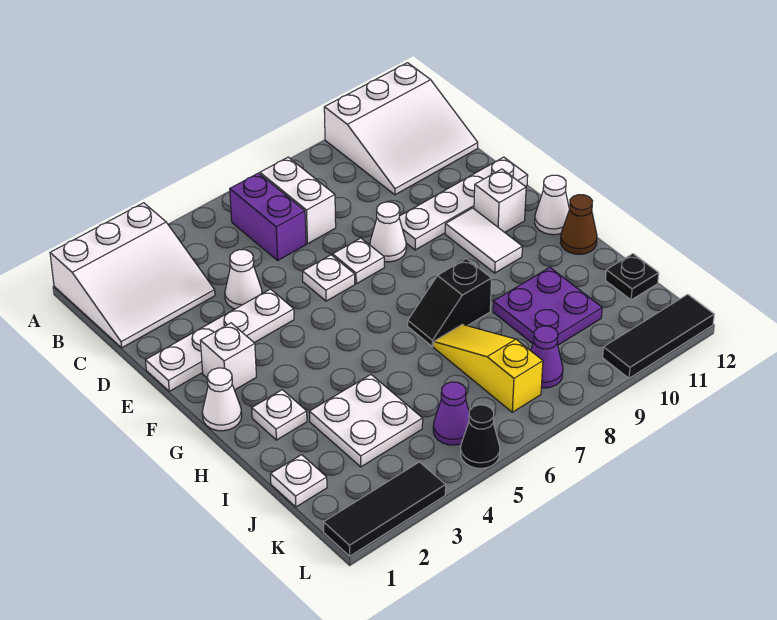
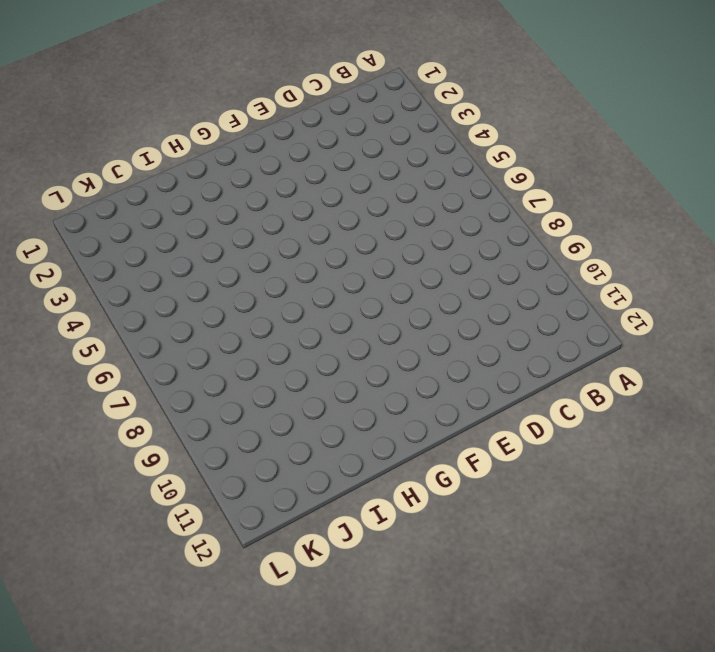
none -> white slope A1:C3 level 1 top A
none -> white slope A10:C12 level 1 top A
none -> purple brick B6:C6 level 1

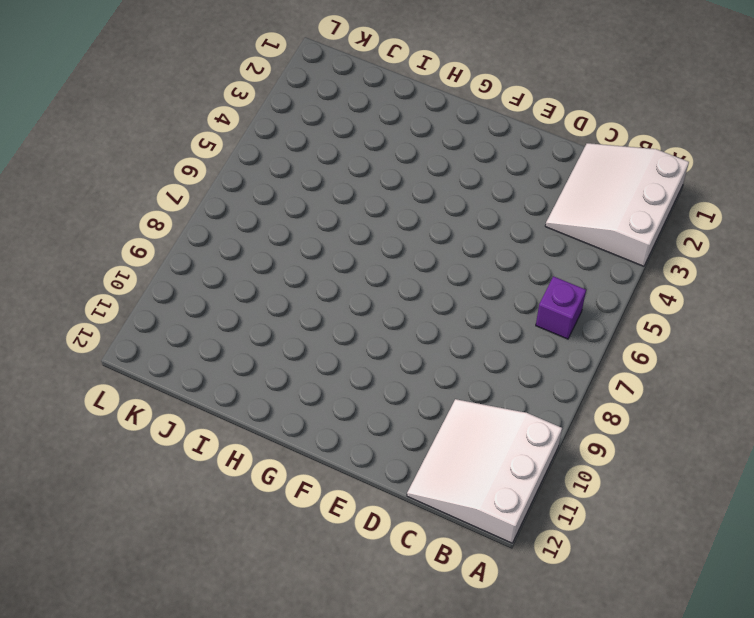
purple brick B6 level 1 -> purple brick B6:C6 level 1
none -> white brick B7:C7 level 1
none -> white cone D4 level 1
none -> white plate E1:E4 level 1

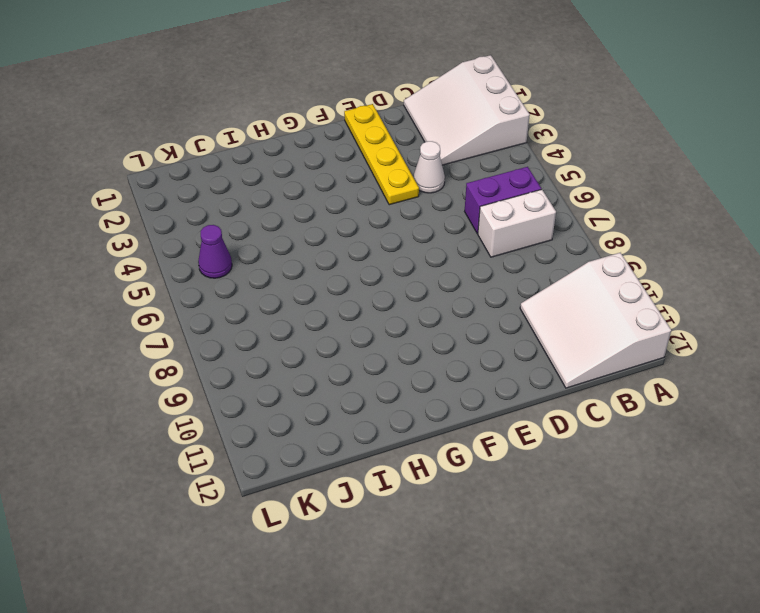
yellow plate E1:E4 level 1 -> white plate E1:E4 level 1
none -> white plate E6 level 1
none -> white plate E7 level 1
none -> white cone E8 level 1

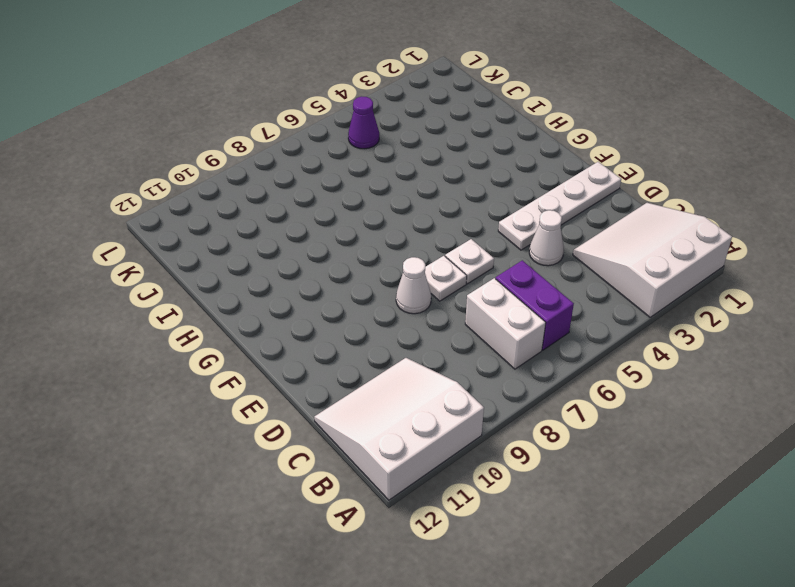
none -> white plate E9:E12 level 1
none -> white brick F2 level 1
none -> white tile F10:G10 level 1

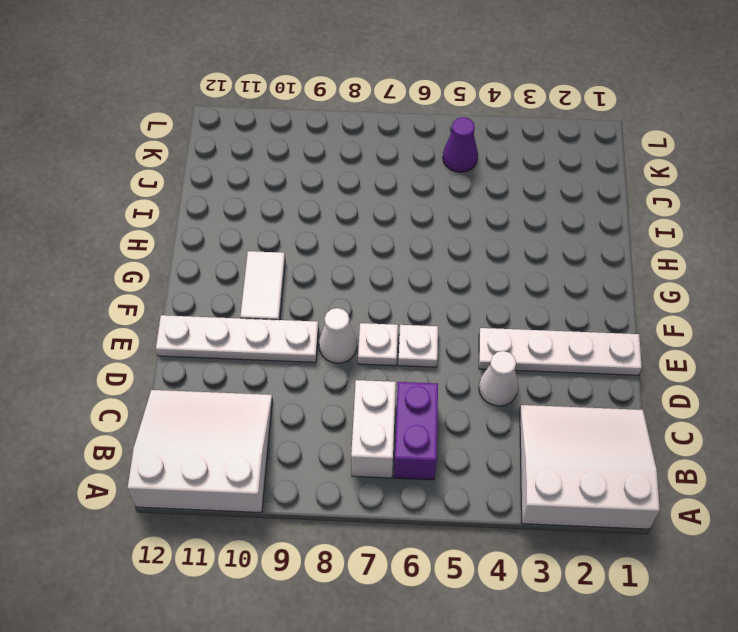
none -> white brick F2 level 1
none -> white brick F11 level 1
none -> white cone G1 level 1

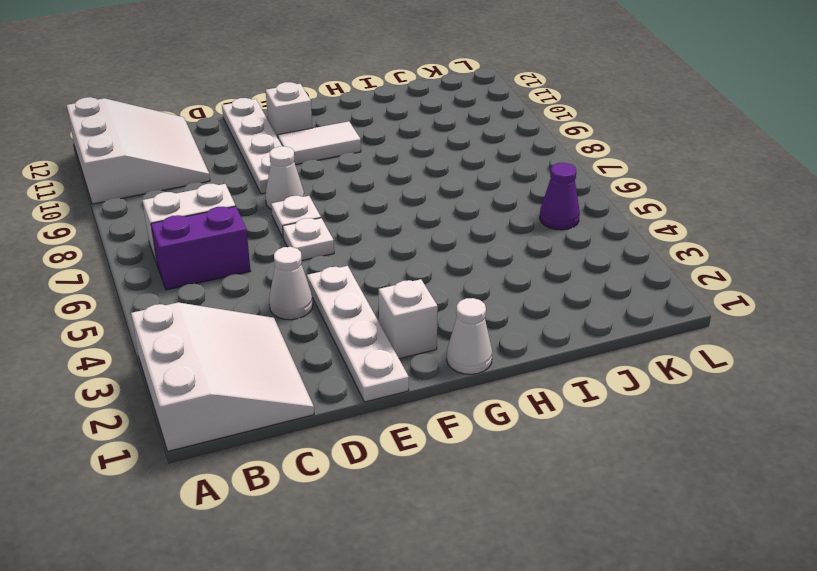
none -> white cone G12 level 1
none -> white plate H2 level 1
none -> black slope H7:H8 level 1 top 8

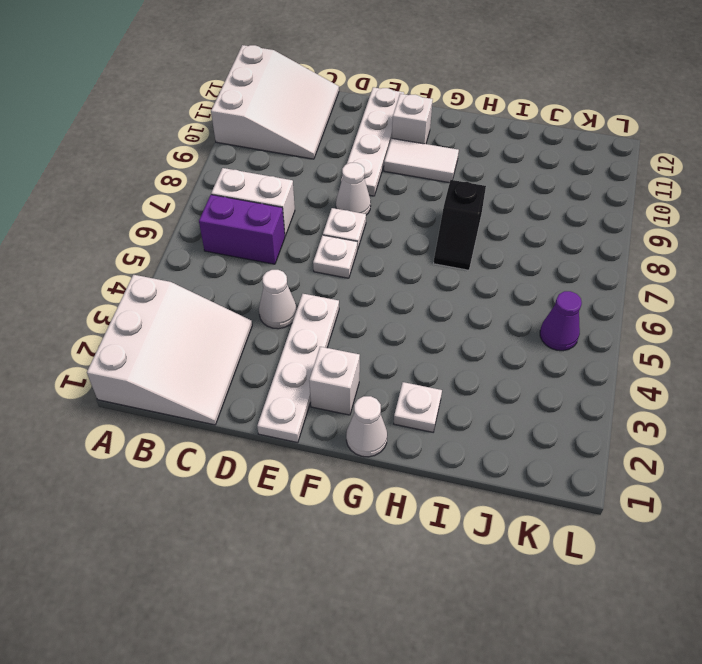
none -> white cone G12 level 1
none -> brown cone H12 level 1
none -> white plate I3:J4 level 1

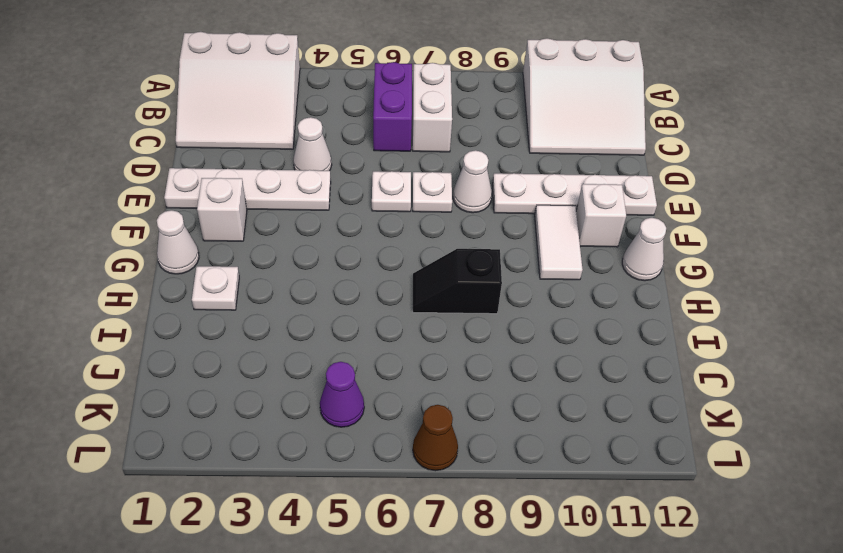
brown cone L7 level 1 -> brown cone H12 level 1
none -> white plate I3:J4 level 1
none -> yellow slope I7:K7 level 1 top K
none -> purple plate I9:J10 level 1

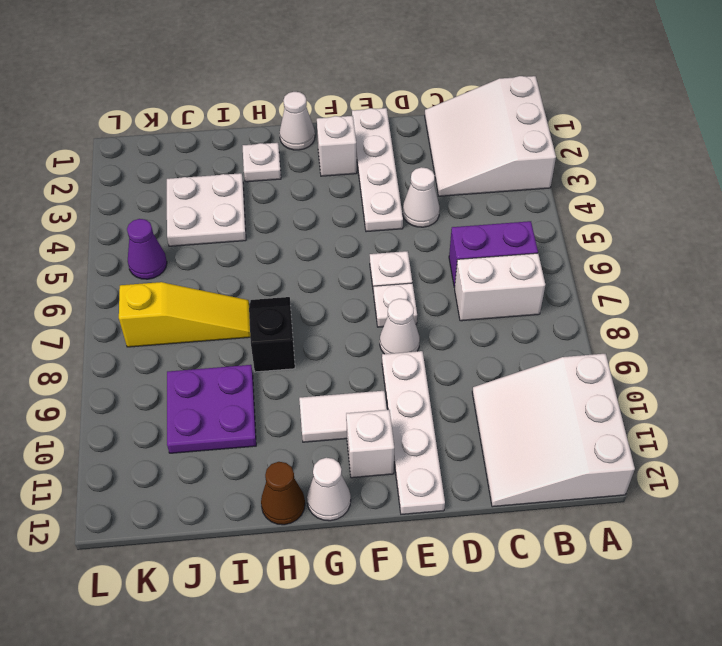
none -> white plate J1 level 1
none -> black plate J12 level 1
none -> purple cone K8 level 1

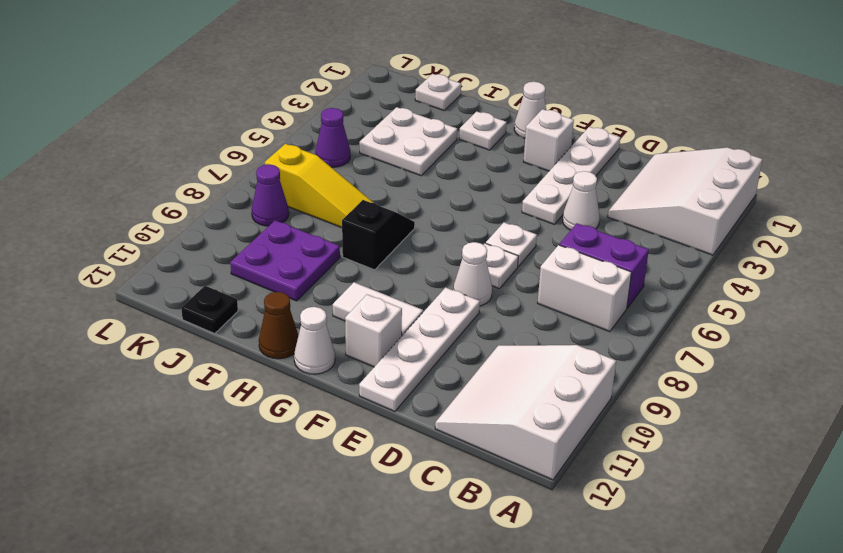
none -> black tile L1:L3 level 1
none -> black cone L5 level 1
none -> black tile L10:L12 level 1

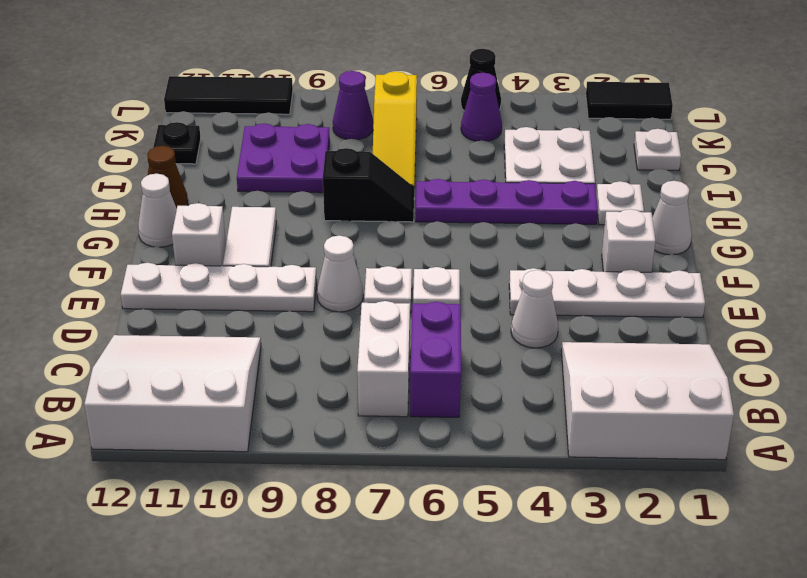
purple plate H3:H6 level 1 -> none
black tile L1:L2 level 1 -> black tile L1:L3 level 1

